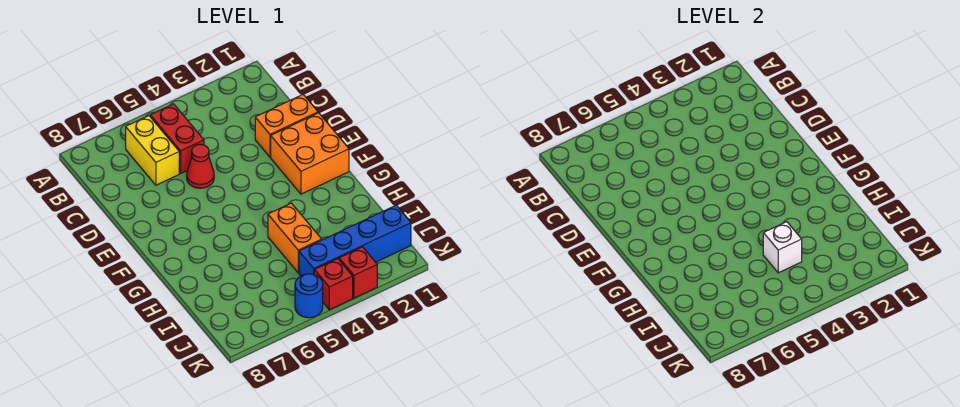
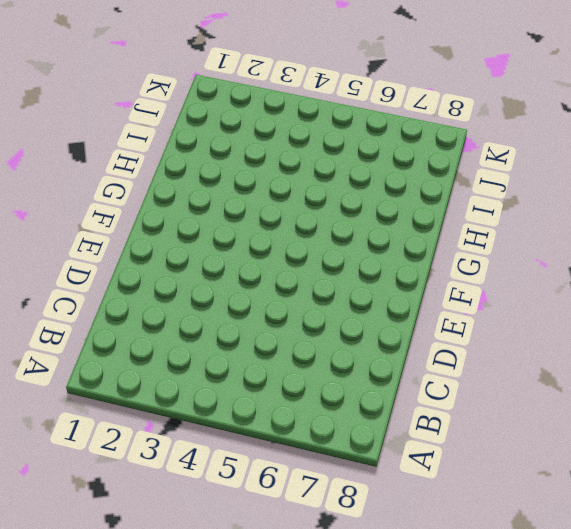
none -> red brick B5:C5 level 1
none -> yellow brick B6:C6 level 1

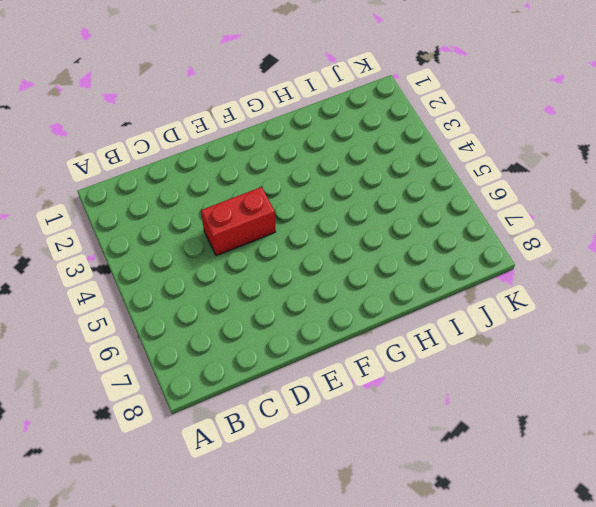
red brick D4:E4 level 1 -> red brick B5:C5 level 1
none -> yellow brick B6:C6 level 1
none -> orange brick D1:D2 level 1

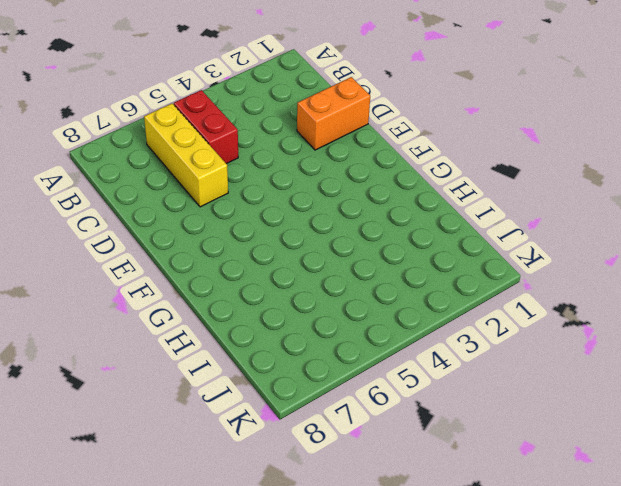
yellow brick B6:D6 level 1 -> yellow brick B6:C6 level 1
none -> red cone D5 level 1
none -> orange brick E1:F2 level 1

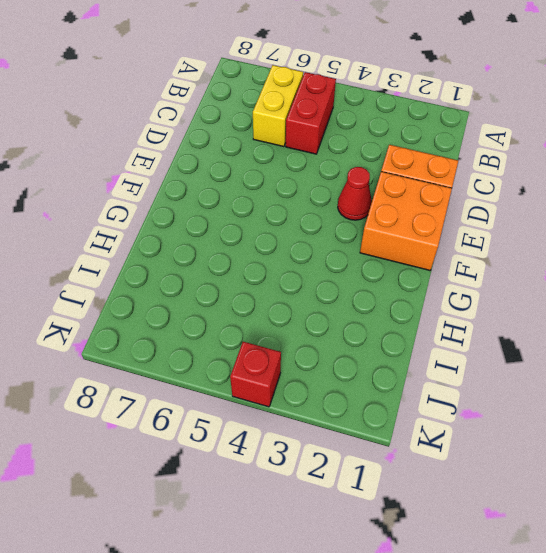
red cone E3 level 1 -> red cone D5 level 1
none -> orange brick H4:I4 level 1
none -> blue brick J1:J4 level 1

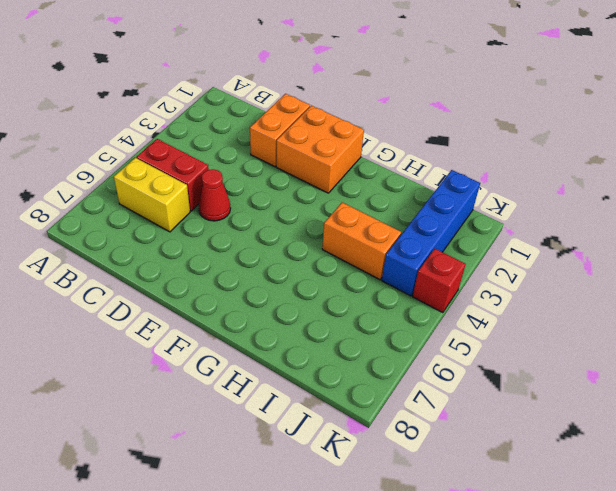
none -> red brick K3 level 1
none -> blue round brick K5 level 1

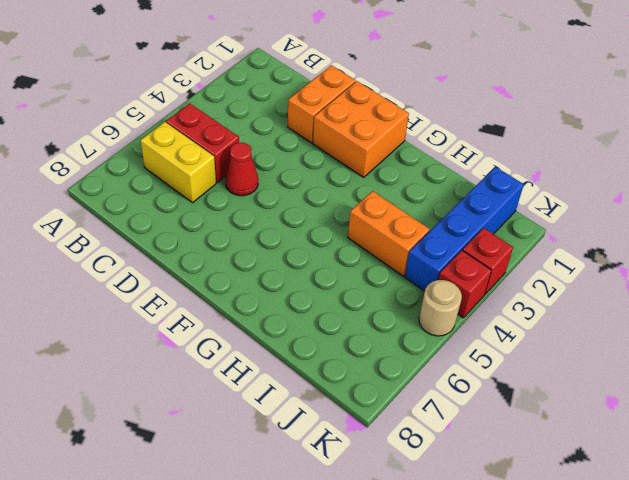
tan round brick K5 level 1 -> blue round brick K5 level 1
none -> white brick I4 level 2

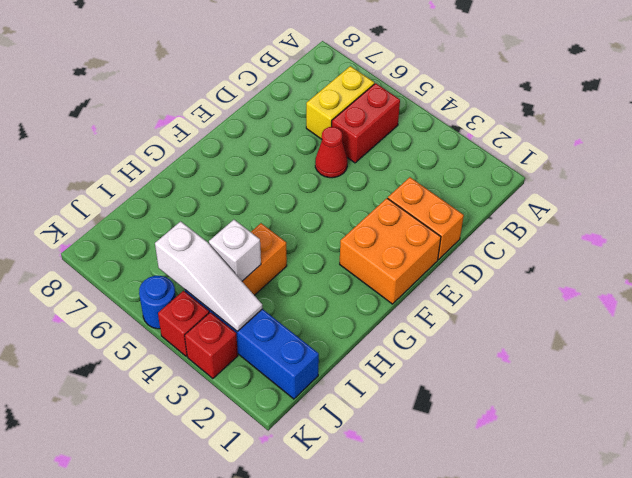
white slope J3:J5 level 2 top 5 -> none

